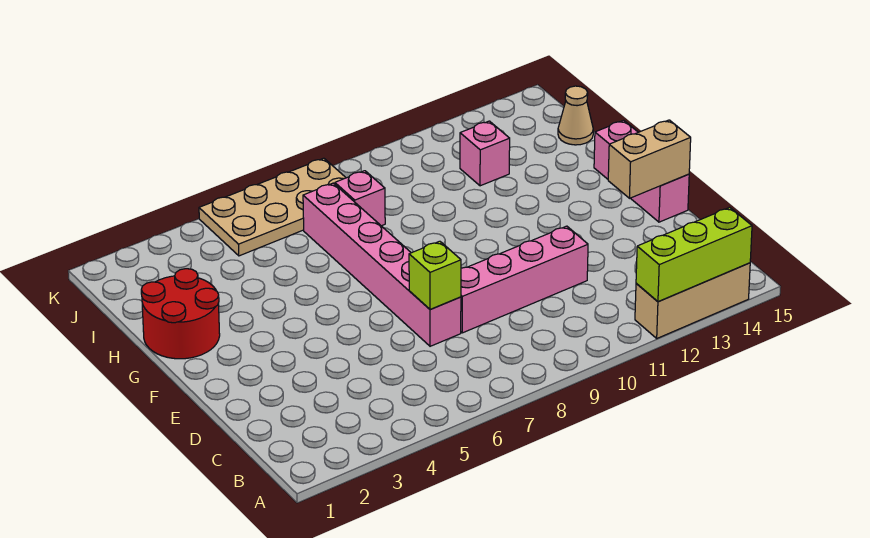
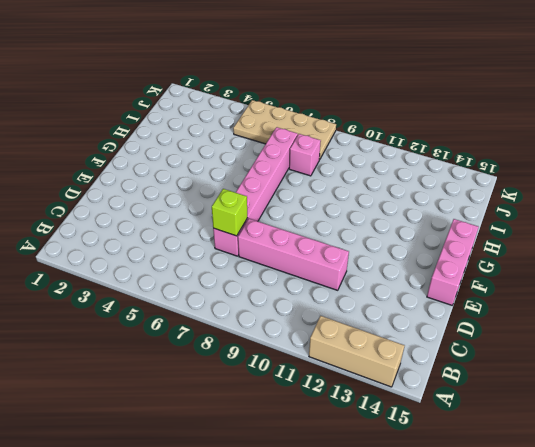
none -> red round brick G1:H2 level 1
none -> pink brick I12 level 1
none -> tan cone I15 level 1

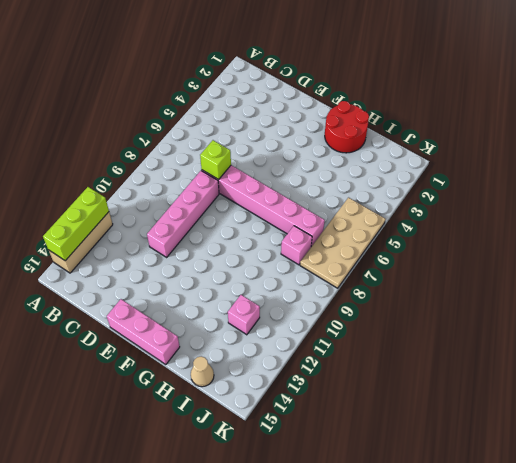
none -> tan brick E14:E15 level 2

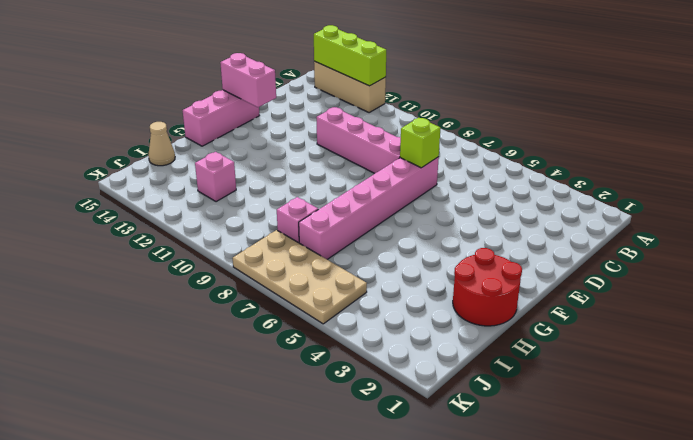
pink brick E14:E15 level 2 -> tan brick E14:E15 level 2

